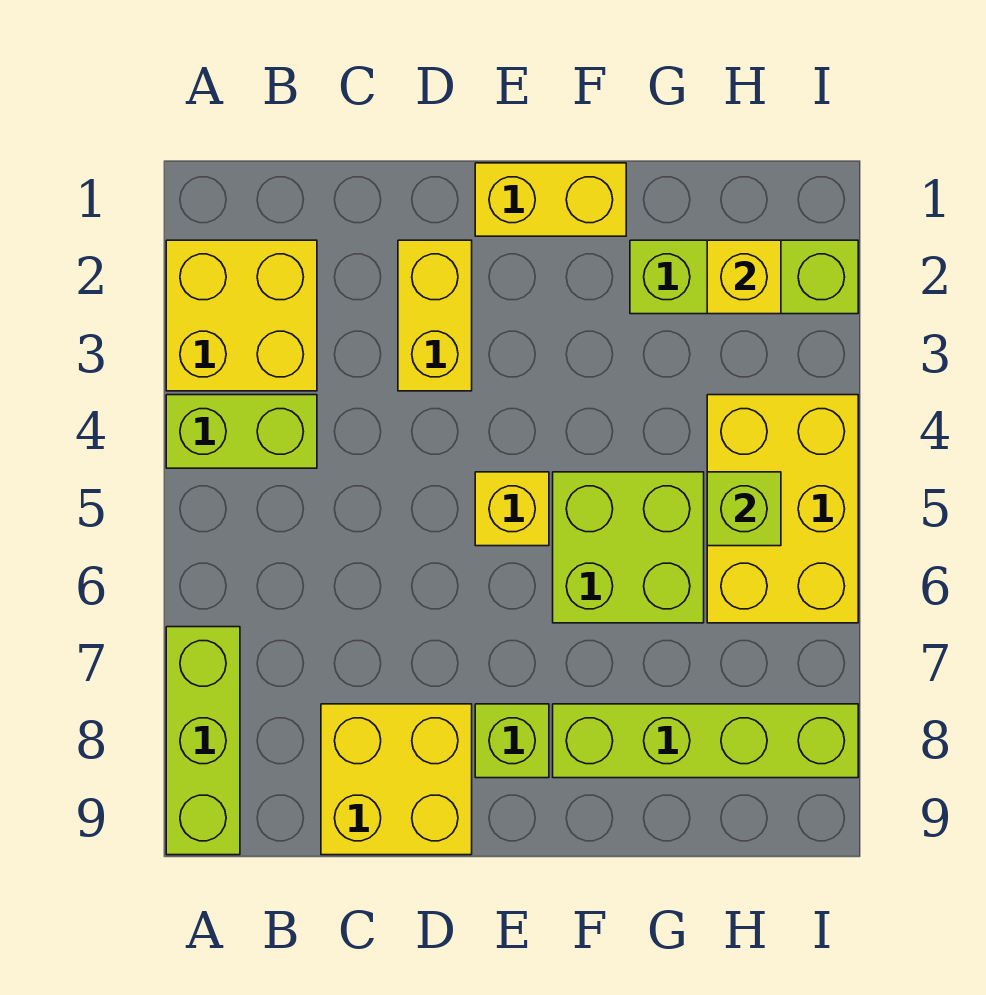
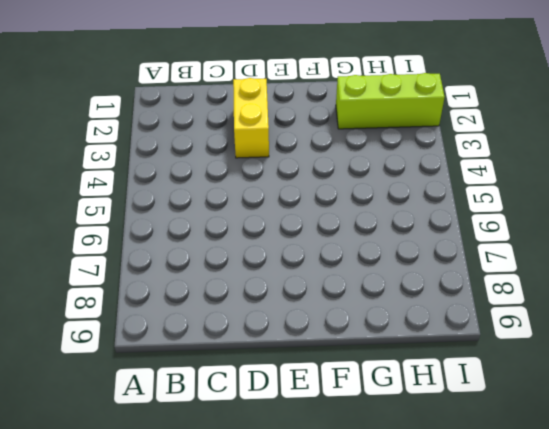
none -> yellow brick A2:B3 level 1
none -> lime brick A4:B4 level 1
none -> lime brick A7:A9 level 1

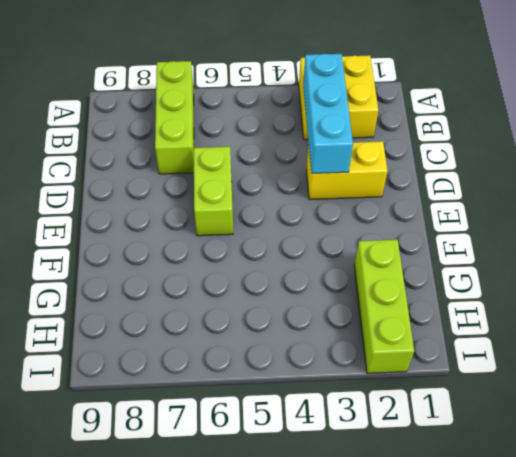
lime brick A7:C7 level 1 -> lime brick A7:A9 level 1
cyan brick B3:D3 level 2 -> none
lime brick D6:E6 level 1 -> lime brick A4:B4 level 1
none -> yellow brick C8:D9 level 1
none -> yellow brick E1:F1 level 1
none -> yellow brick E5 level 1

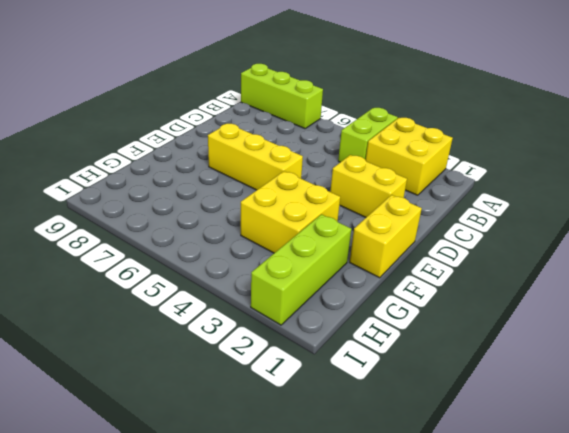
yellow brick E5:E7 level 1 -> yellow brick E5 level 1
yellow brick F3:G4 level 1 -> yellow brick C8:D9 level 1
none -> lime brick E8 level 1
none -> lime brick F5:G6 level 1
none -> lime brick F8:I8 level 1

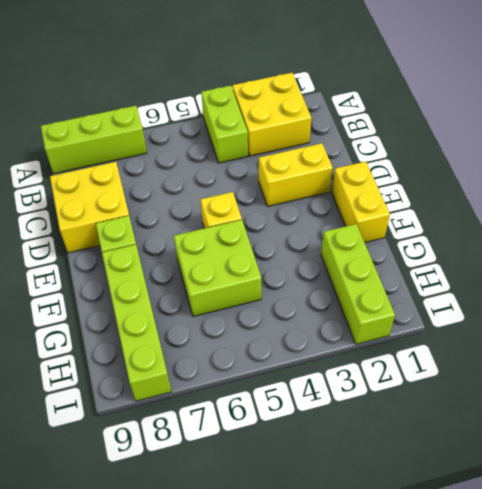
none -> yellow brick H4:I6 level 1
none -> yellow brick H2 level 2
none -> lime brick H5 level 2

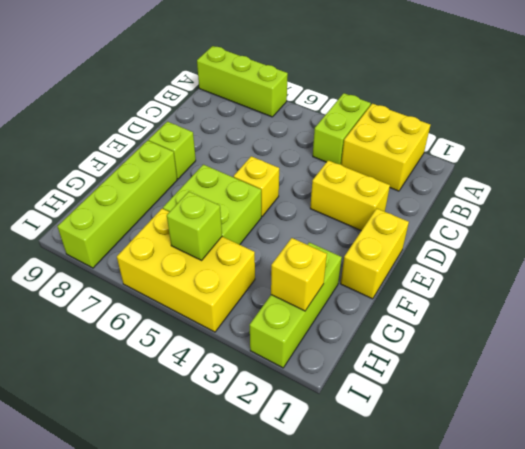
none -> yellow brick C8:D9 level 1

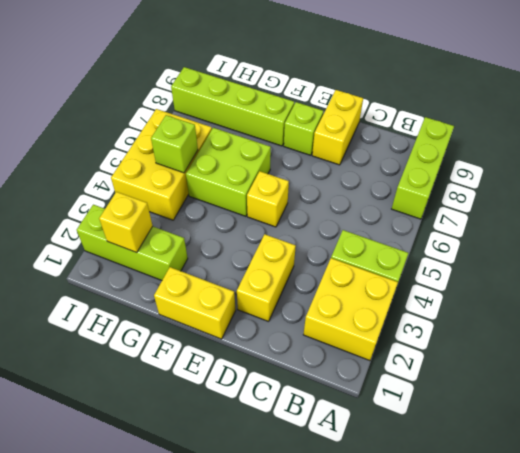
yellow brick D8:D9 level 1 -> yellow brick C8:D9 level 1

